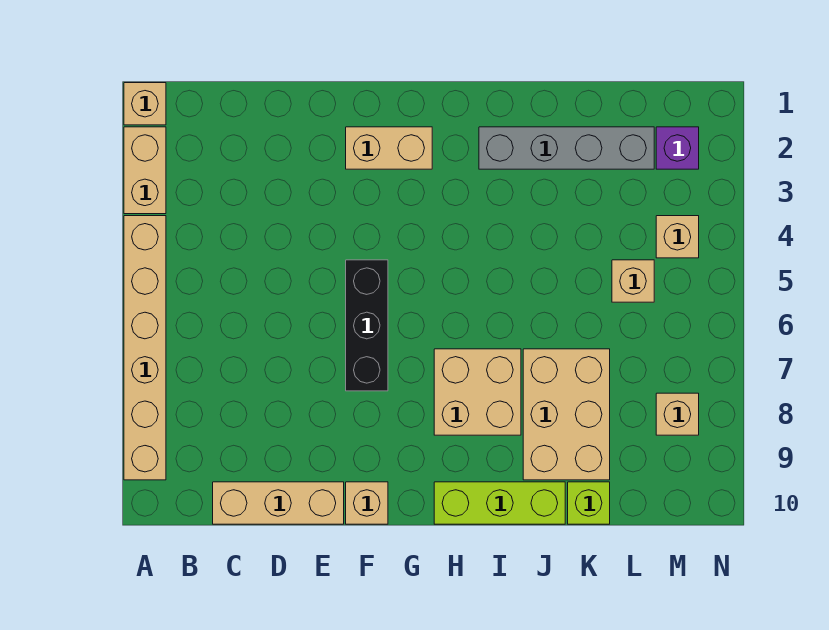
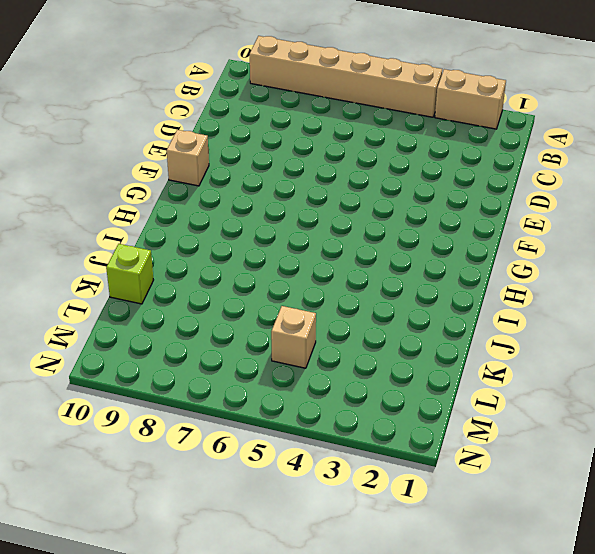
none -> tan brick A1 level 1
none -> tan brick C10:E10 level 1
none -> tan brick F2:G2 level 1

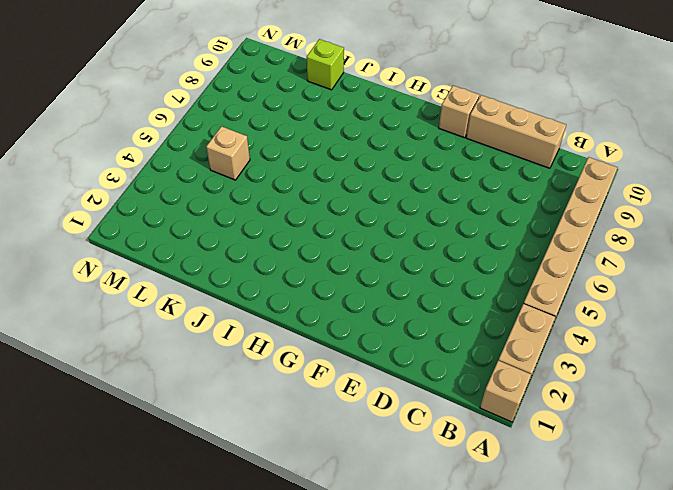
none -> tan brick F2:G2 level 1
none -> black brick F5:F7 level 1
none -> tan brick H7:I8 level 1

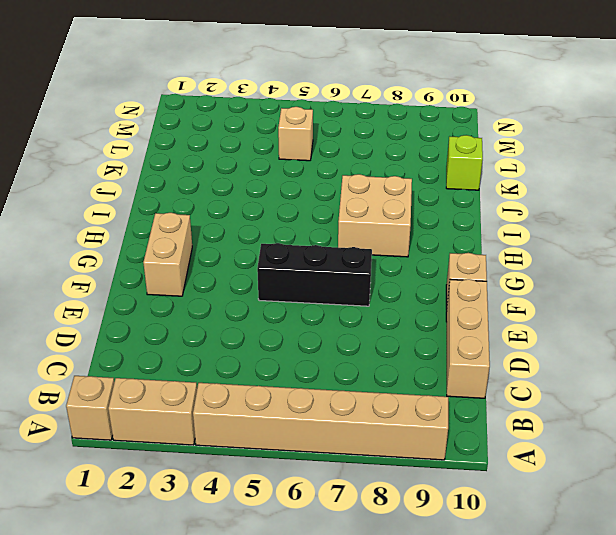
none -> lime brick H10:J10 level 1
none -> grey brick I2:L2 level 1
none -> tan brick J7:K9 level 1

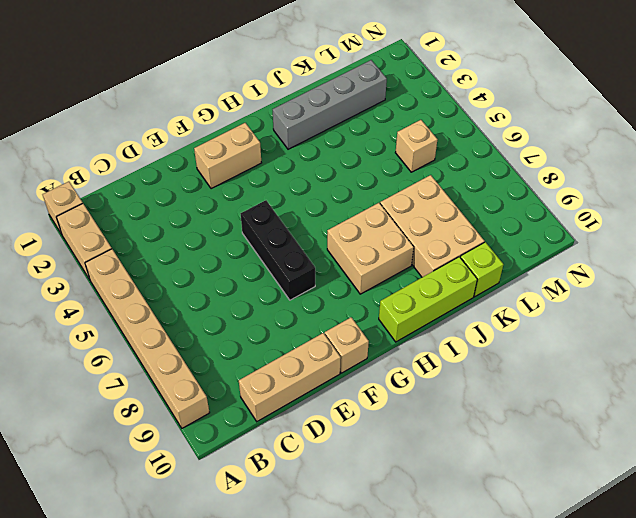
none -> purple brick M2 level 1
none -> tan brick M4 level 1
none -> tan brick M8 level 1

